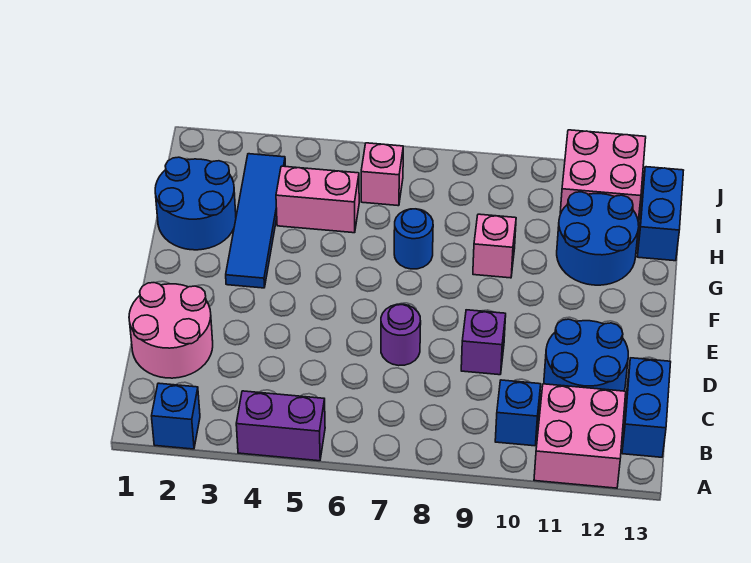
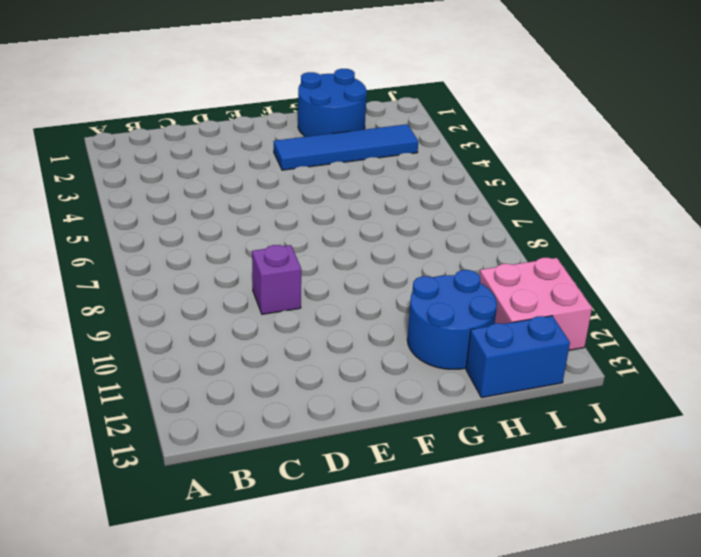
none -> blue brick A2 level 1
none -> purple brick A4:A5 level 1
none -> pink brick A11:B12 level 1

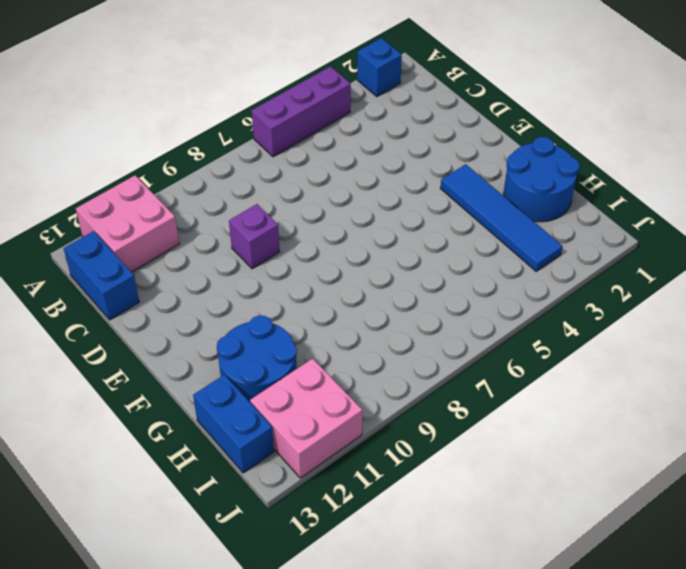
purple brick A4:A6 level 1 -> purple brick A4:A5 level 1
none -> blue brick B10 level 1
none -> pink round brick C1:D2 level 1
none -> blue round brick C11:D12 level 1

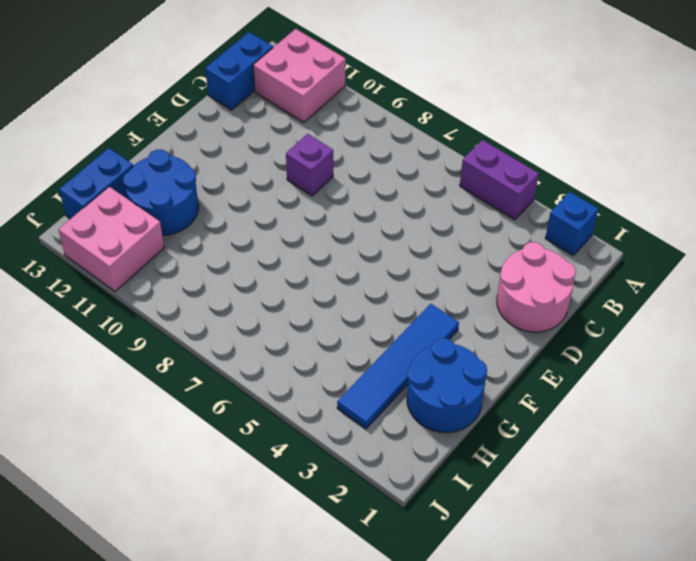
none -> blue brick B10 level 1
none -> blue round brick C11:D12 level 1
none -> purple round brick D7 level 1

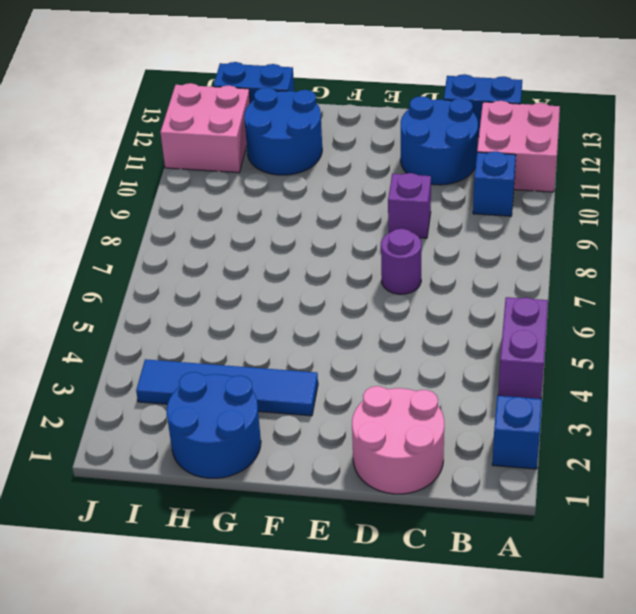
none -> blue round brick G7 level 1
none -> pink brick G9 level 1
none -> pink brick H4:H5 level 1

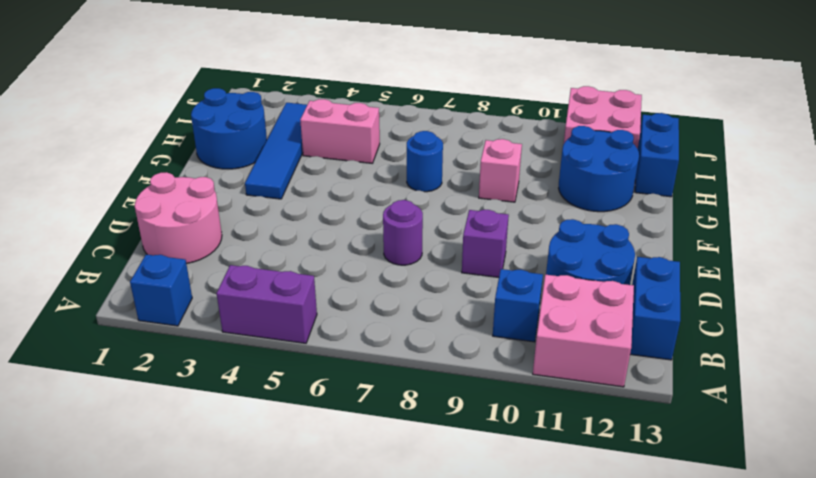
none -> pink brick I6 level 1

